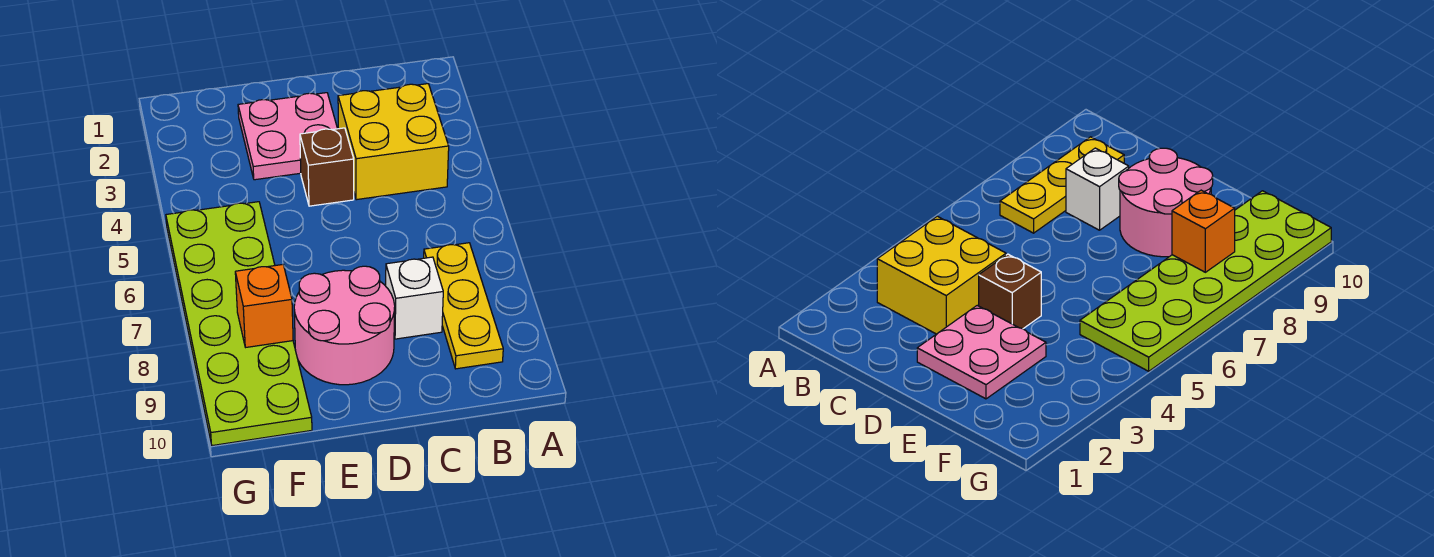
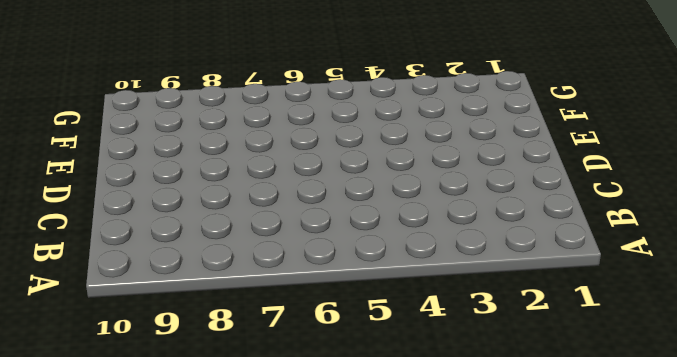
none -> yellow brick B3:C4 level 1
none -> yellow plate B7:B9 level 1

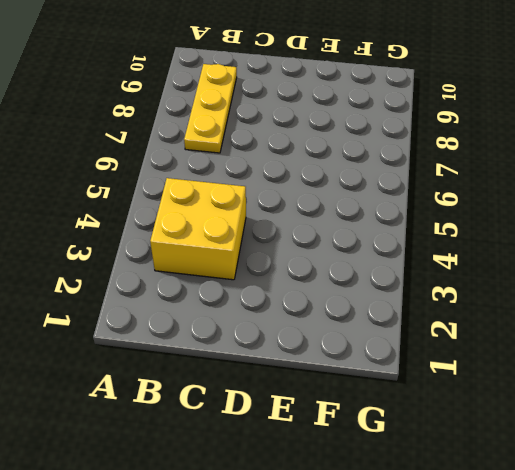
none -> white brick C8 level 1
none -> pink plate D2:E3 level 1

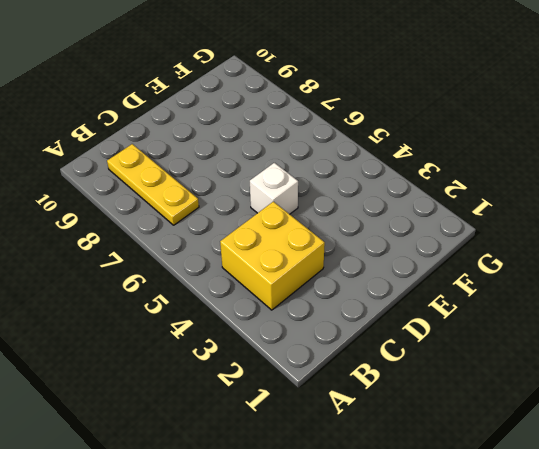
white brick D5 level 1 -> white brick C8 level 1
none -> pink plate D2:E3 level 1
none -> brown brick D4 level 1

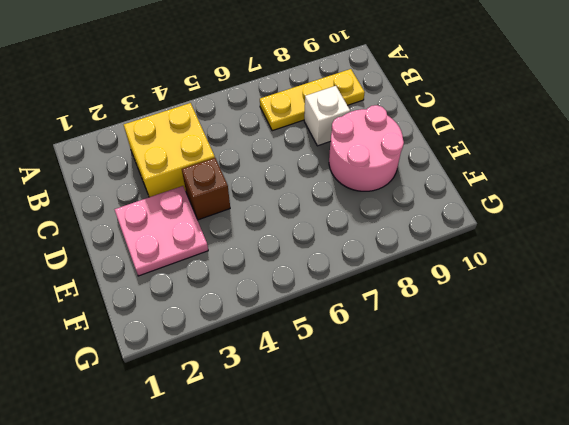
none -> lime plate F5:G10 level 1
none -> orange brick F8 level 2

